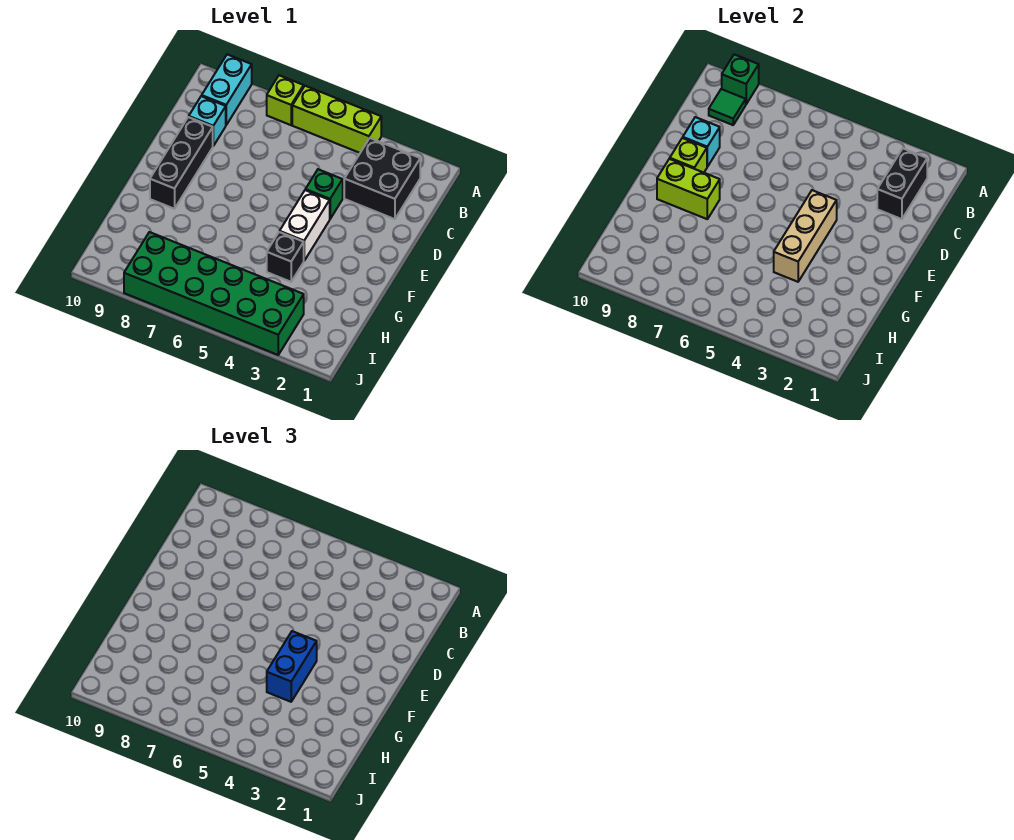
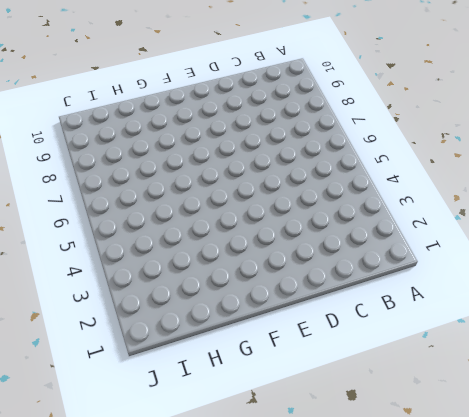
none -> lime brick A4:A6 level 1
none -> lime brick A7 level 1
none -> cyan brick A9:B9 level 1

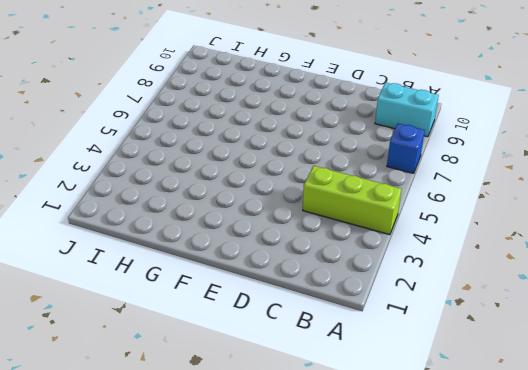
lime brick A4:C4 level 1 -> lime brick A4:A6 level 1
blue brick A7 level 1 -> lime brick A7 level 1
none -> black brick B2:C3 level 1
none -> cyan brick C9 level 1
none -> green brick D4 level 1

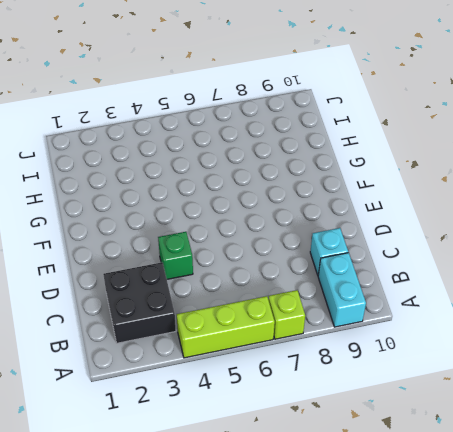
none -> black brick D9:F9 level 1
none -> white brick E4:F4 level 1
none -> black brick G4 level 1

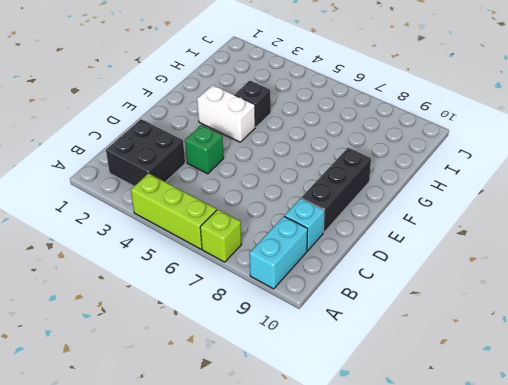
white brick F3:F4 level 1 -> white brick E4:F4 level 1
none -> green brick I3:J8 level 1
none -> green brick A9 level 2
none -> black brick B2:C2 level 2

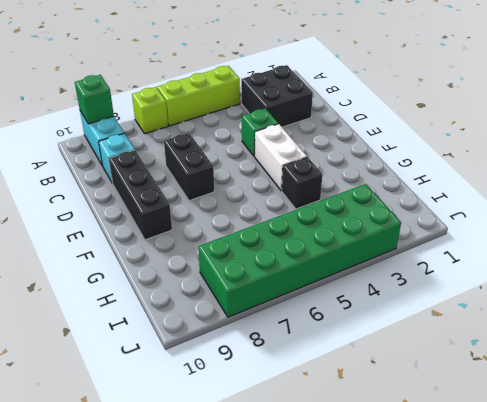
black brick D7:E7 level 1 -> black brick B2:C2 level 2
none -> green tile B9 level 2
none -> cyan brick D9 level 2
none -> tan brick E4:G4 level 2

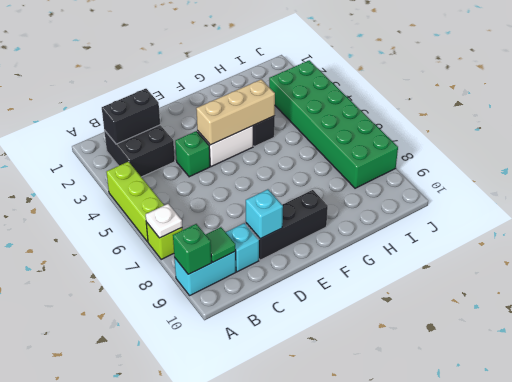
white plate A7 level 2 -> none
none -> lime brick E9 level 2
none -> lime brick F8:F9 level 2
none -> blue brick F4:G4 level 3

